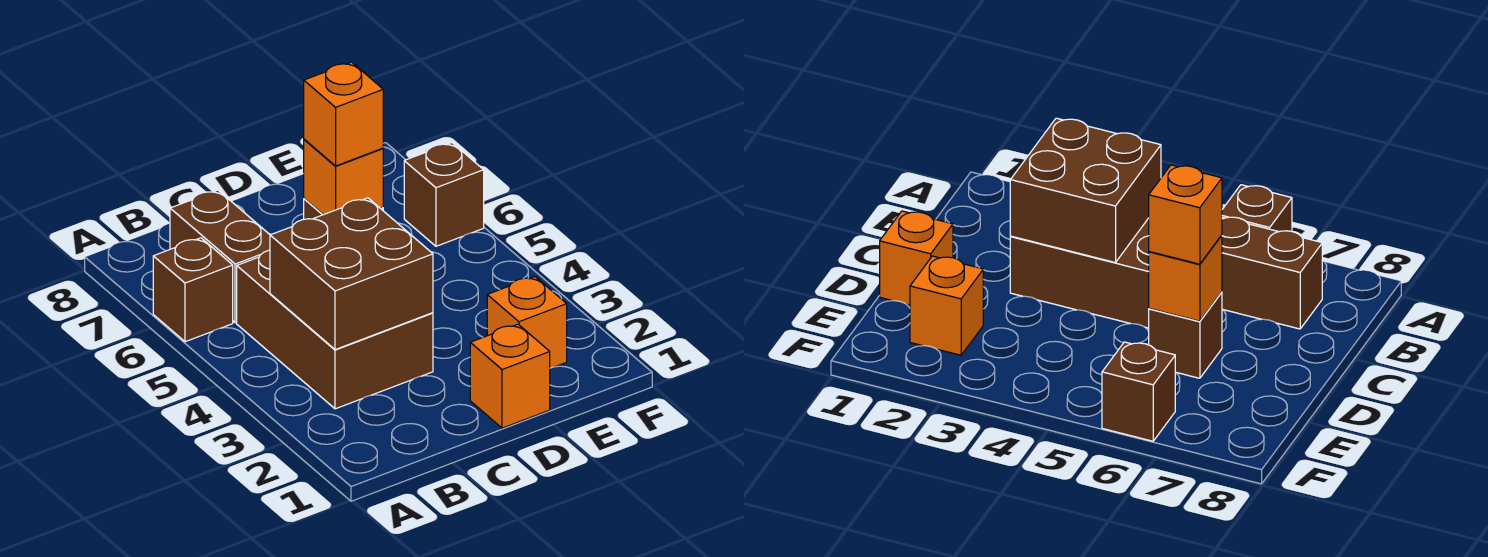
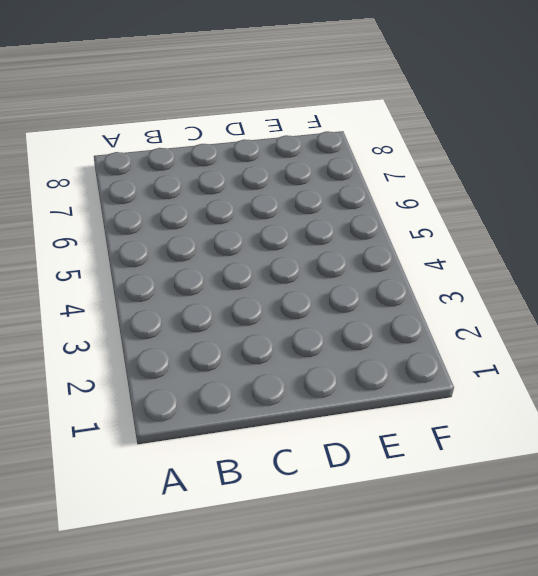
none -> brown brick A6 level 1
none -> brown brick B3:C5 level 1

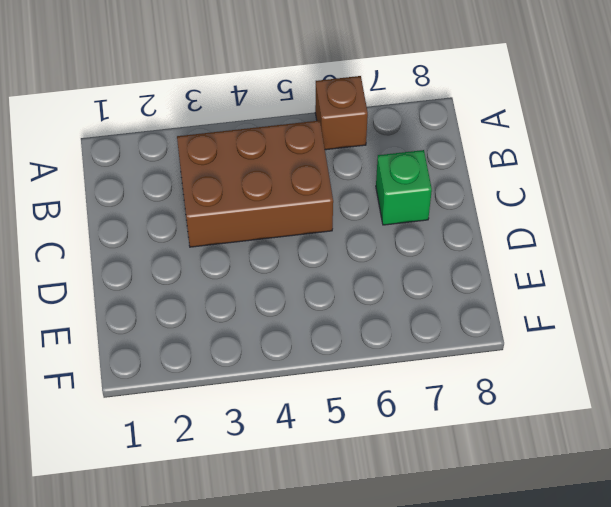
green brick C7 level 1 -> none
none -> brown brick B6:B7 level 1
none -> orange brick D1 level 1

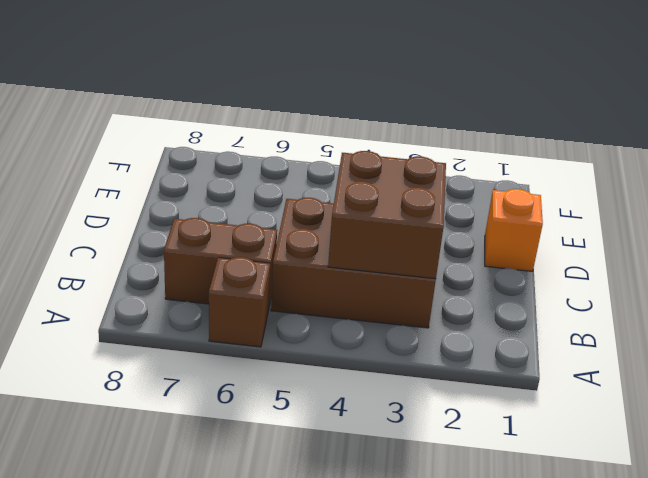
none -> brown brick D6 level 1
none -> orange brick E2 level 1

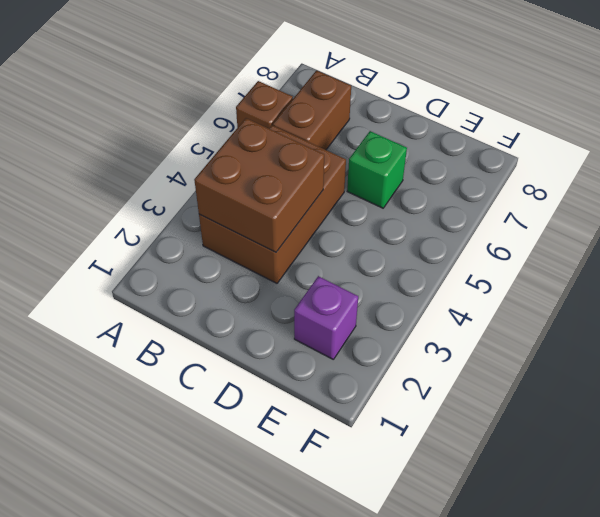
green brick D6 level 1 -> brown brick D6 level 1
purple brick E2 level 1 -> orange brick E2 level 1
none -> orange brick D1 level 1
none -> brown brick F6 level 1

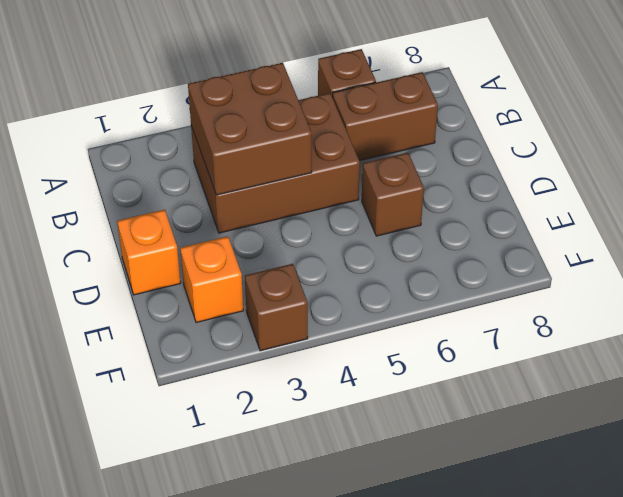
brown brick F3 level 1 -> brown brick F6 level 1
none -> orange brick D6 level 2
none -> orange brick D6 level 3

